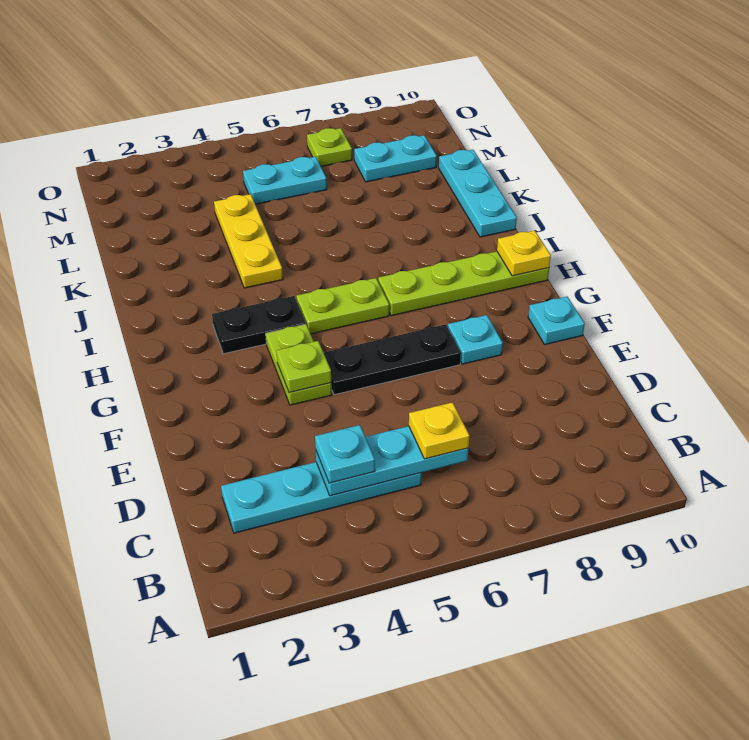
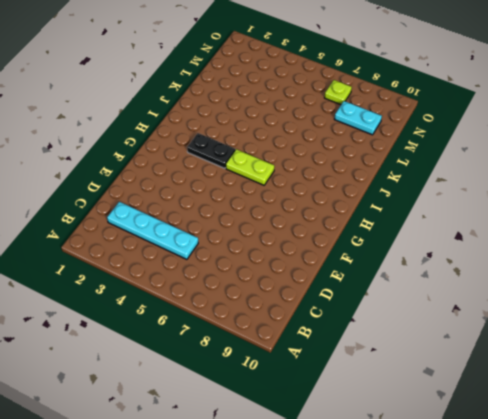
none -> lime plate F4:G4 level 1
none -> black plate F5:F7 level 1
none -> cyan plate F8 level 1

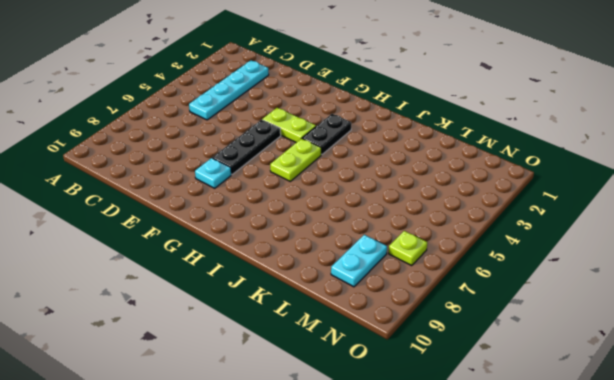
none -> cyan plate F10 level 1
none -> lime plate H7:H10 level 1
none -> yellow plate J4:L4 level 1

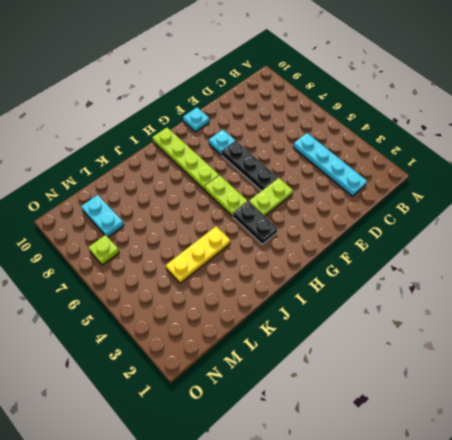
none -> cyan plate J10:L10 level 1
none -> cyan plate M5:M6 level 1
none -> cyan plate C4:C6 level 2

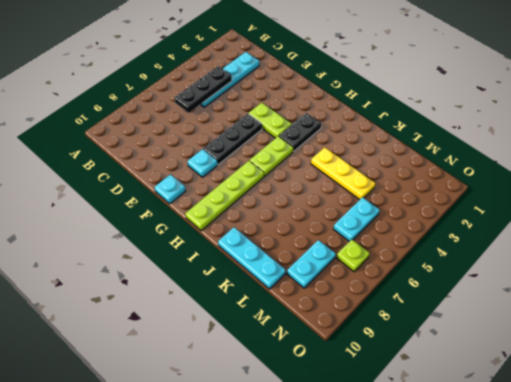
black plate C4:C6 level 2 -> cyan plate C4:C6 level 2
none -> lime plate F4 level 2
none -> yellow plate H10 level 2
none -> cyan plate C4 level 3

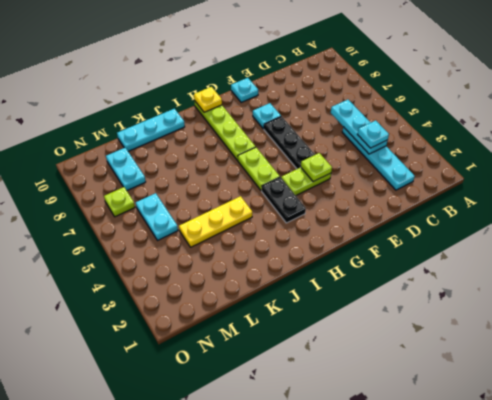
none -> yellow plate C6 level 3

